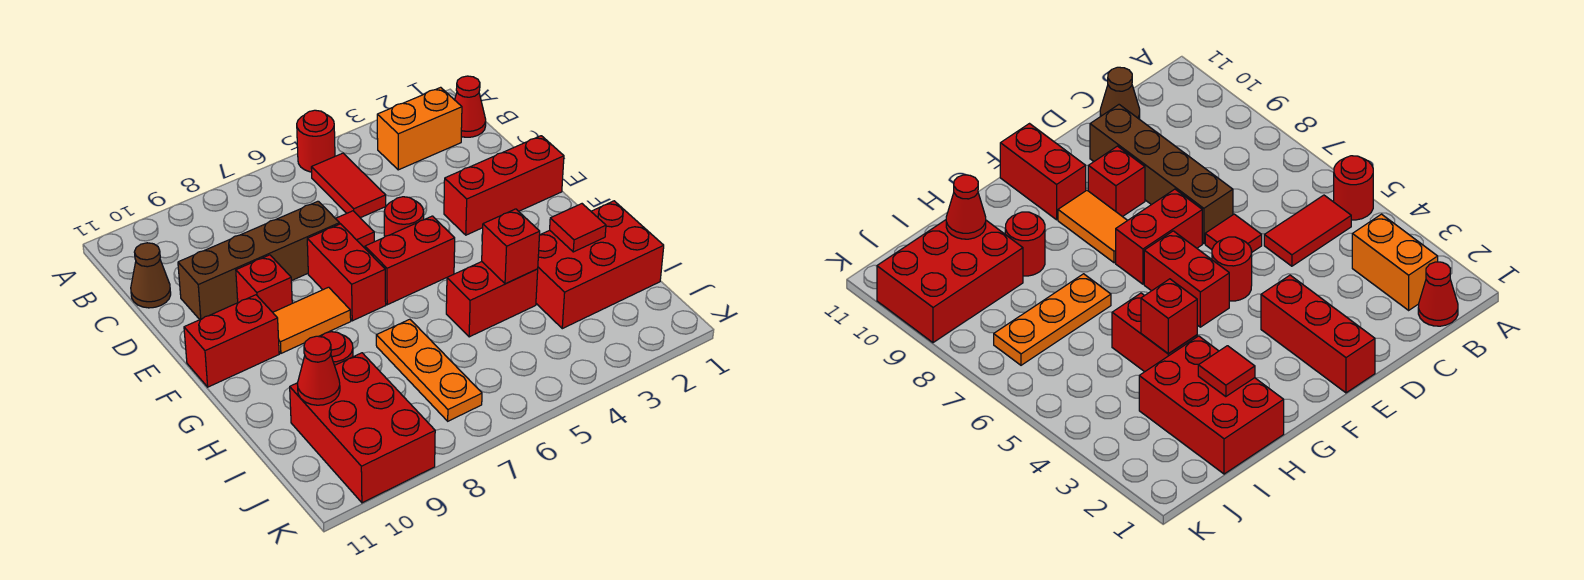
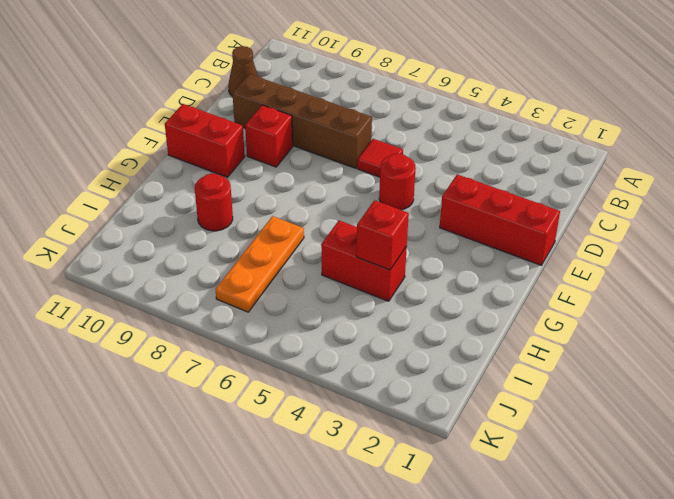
none -> red round brick A5 level 1
none -> red cone B1 level 1
none -> orange brick B2:B3 level 1

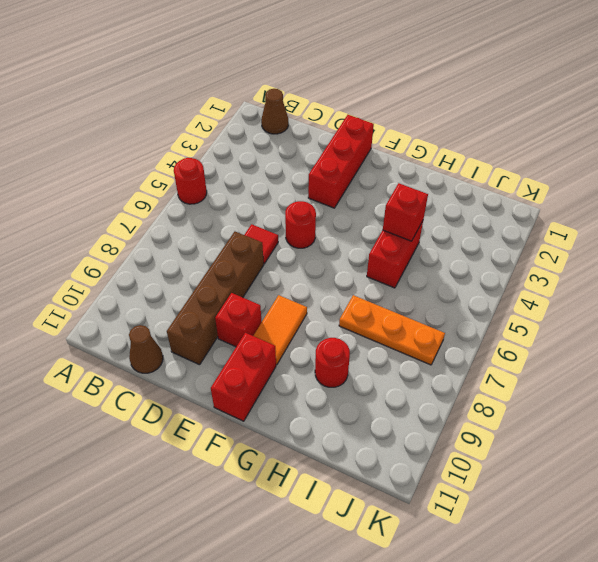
brown cone B1 level 1 -> red cone B1 level 1
none -> orange brick B2:B3 level 1
none -> red tile B5:C5 level 1
none -> red brick E7:F7 level 1

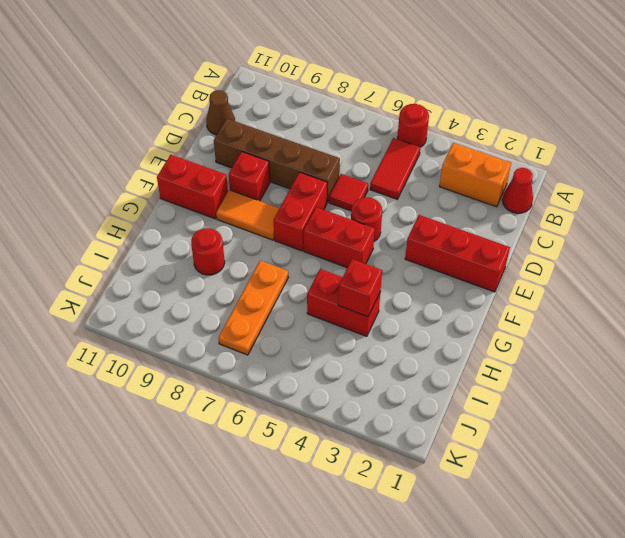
none -> red brick H1:I3 level 1
none -> red brick I9:K10 level 1
none -> red tile H2 level 2

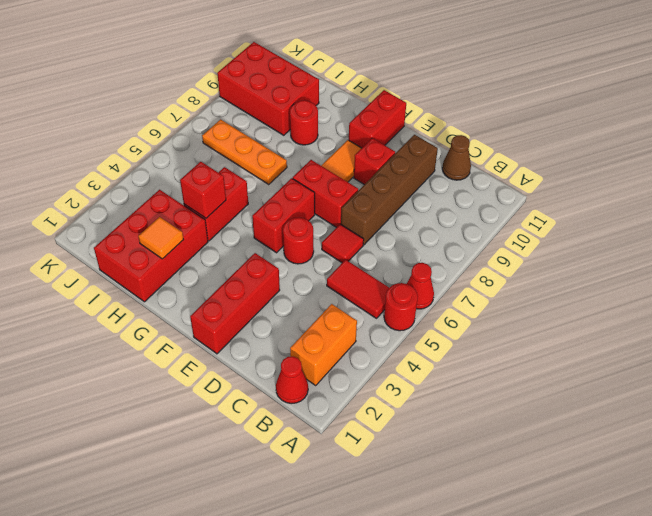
red cone A6 level 1 -> red cone I10 level 2
orange tile H2 level 2 -> red tile H2 level 2

